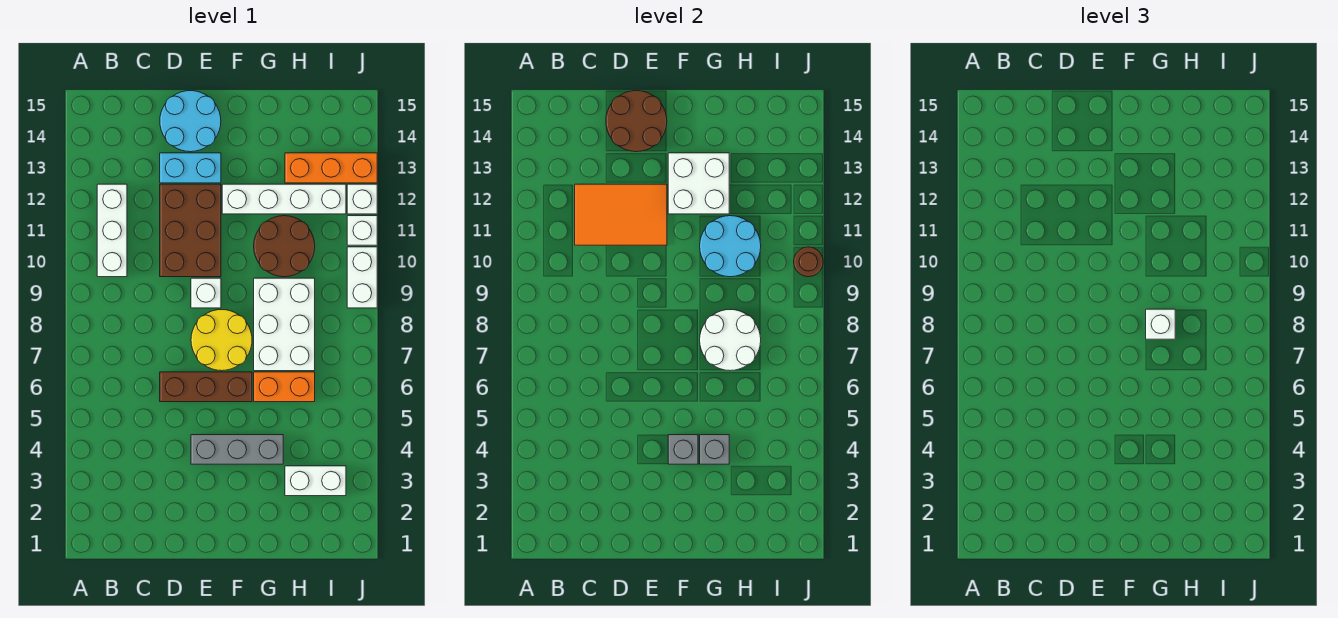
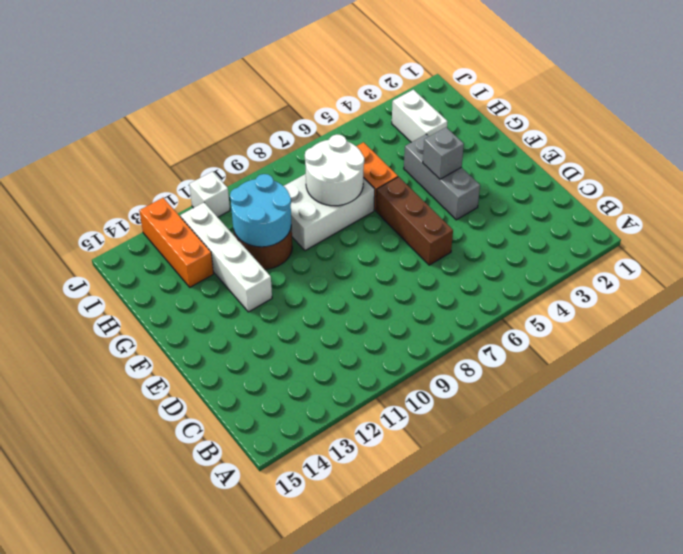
none -> white brick B10:B12 level 1
none -> brown brick D10:E12 level 1
none -> cyan brick D13:E13 level 1

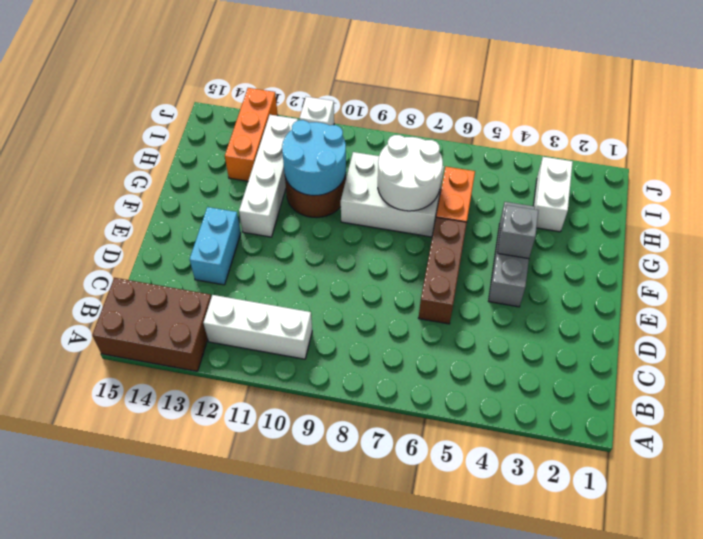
brown brick A13:B15 level 1 -> brown brick D10:E12 level 1
none -> cyan round brick D14:E15 level 1
none -> yellow round brick E7:F8 level 1
none -> white brick E9 level 1

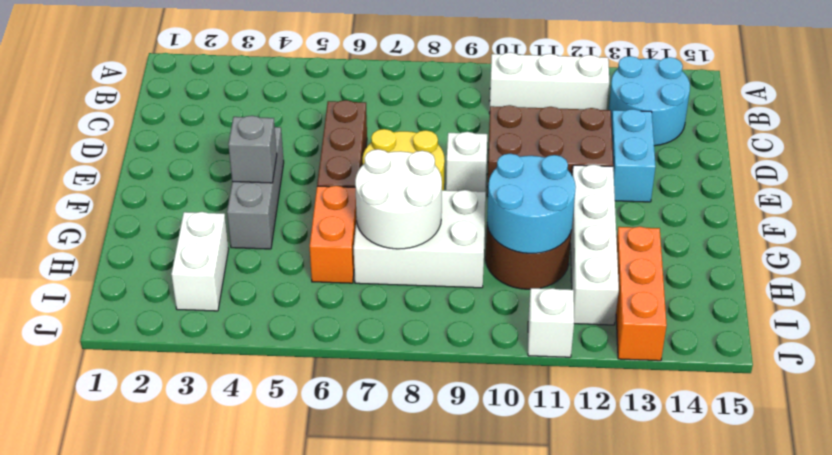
cyan round brick B13:C14 level 1 -> cyan round brick D14:E15 level 1
none -> white brick J9:J10 level 1
none -> white brick J12 level 1
none -> orange tile C11:E12 level 2

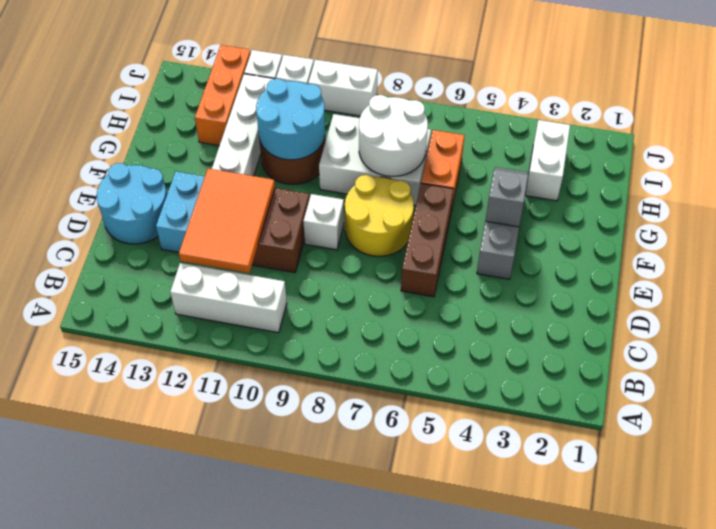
none -> brown round brick D14:E15 level 2
none -> white brick F12:G13 level 2
none -> grey brick G4 level 2

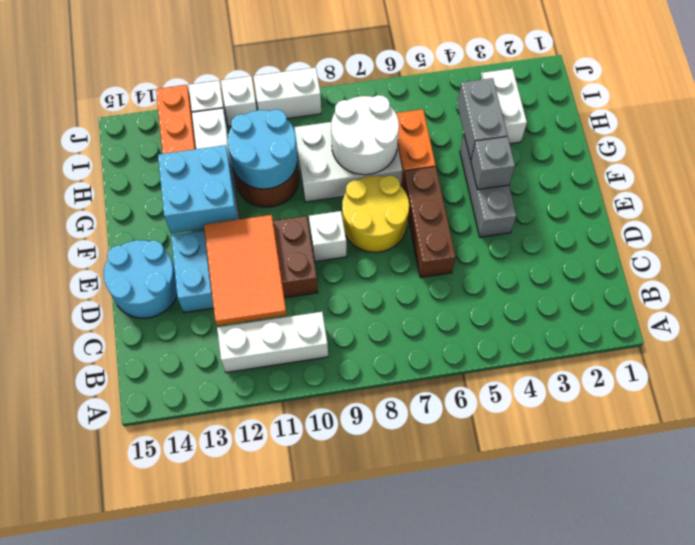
cyan brick F12:G13 level 2 -> white brick F12:G13 level 2
grey brick G4:H4 level 2 -> grey brick G4 level 2
none -> brown round brick D14:E15 level 2
none -> brown round brick J10 level 2
none -> white brick G8 level 3

